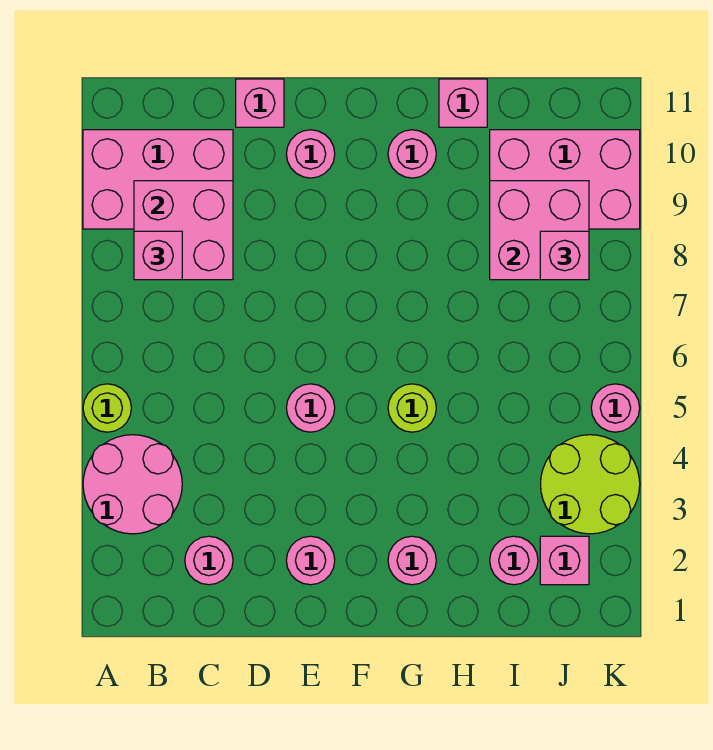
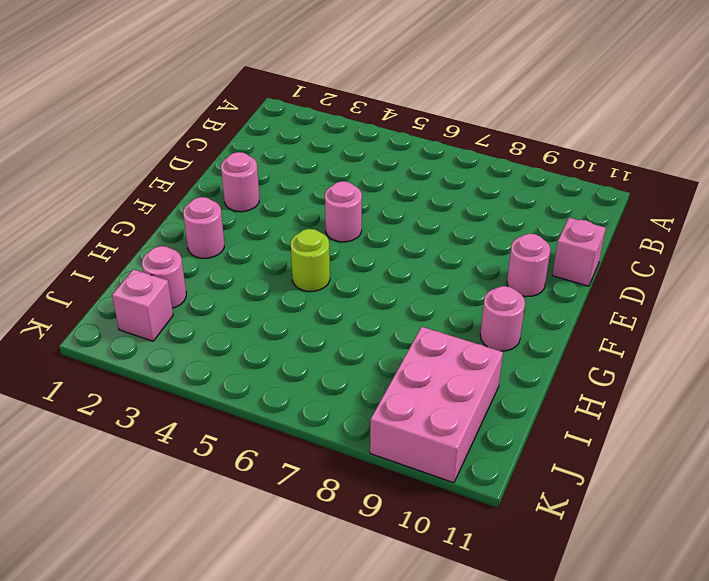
none -> pink round brick A3:B4 level 1
none -> lime round brick A5 level 1
none -> pink brick A9:C10 level 1

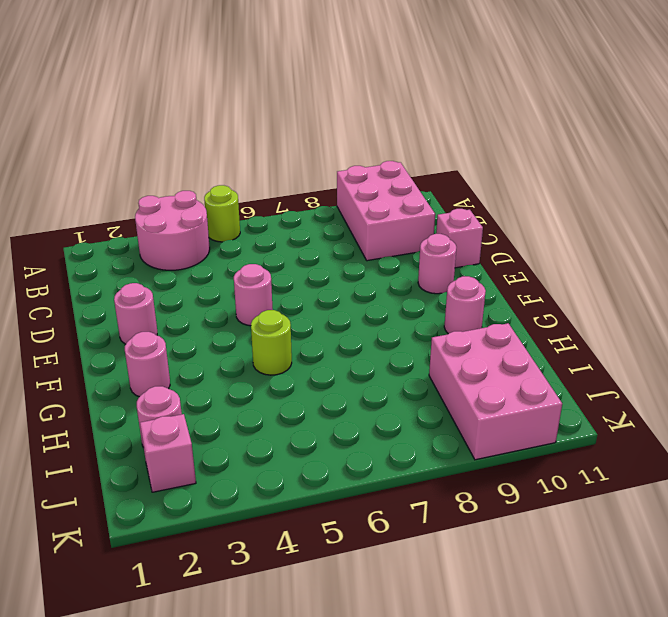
none -> pink round brick C2 level 1
none -> pink brick H11 level 1
none -> lime round brick J3:K4 level 1

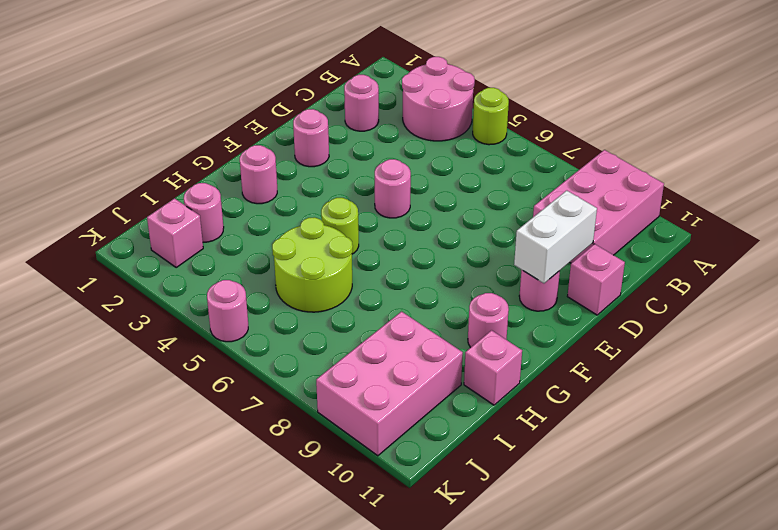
white brick D10:E10 level 2 -> none
lime round brick H5:I6 level 1 -> lime round brick J3:K4 level 1
none -> pink brick B8:C9 level 2
none -> pink brick I8:J9 level 2
none -> pink brick B8 level 3

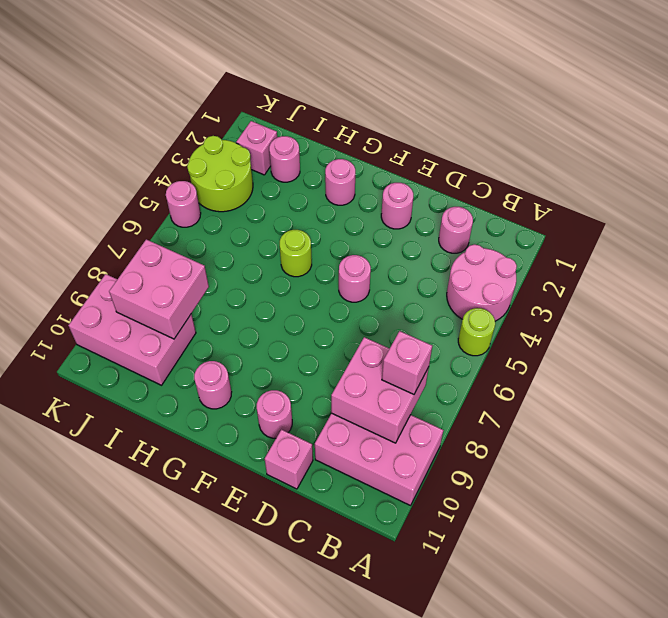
none -> pink brick H11 level 1
none -> pink brick J8 level 3

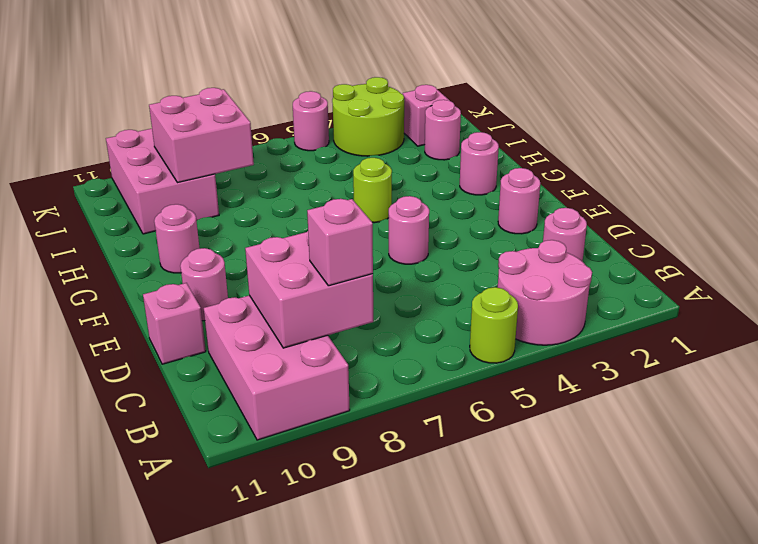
none -> pink brick H11 level 1
none -> pink brick J8 level 3

